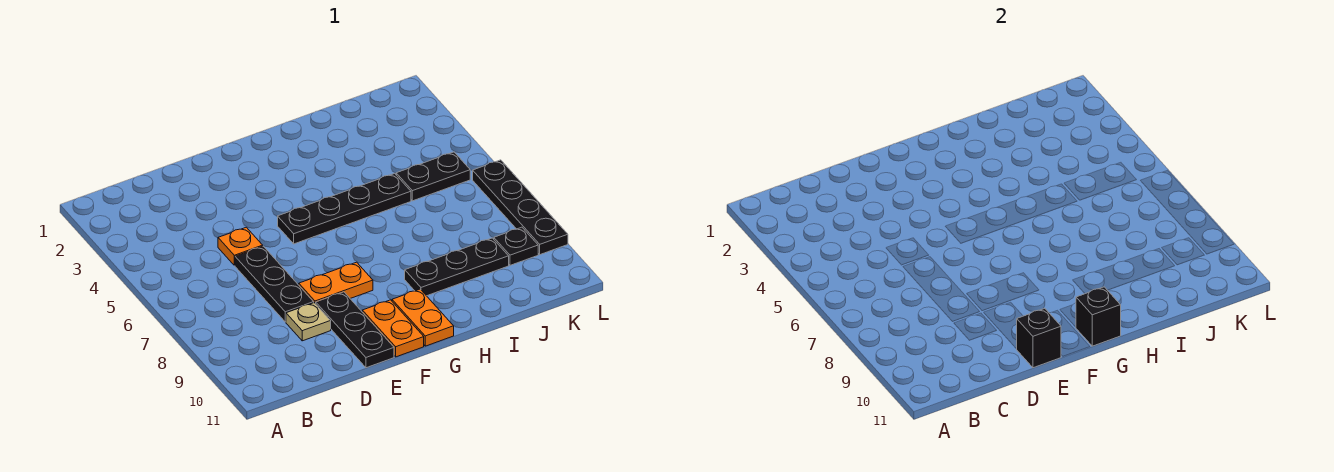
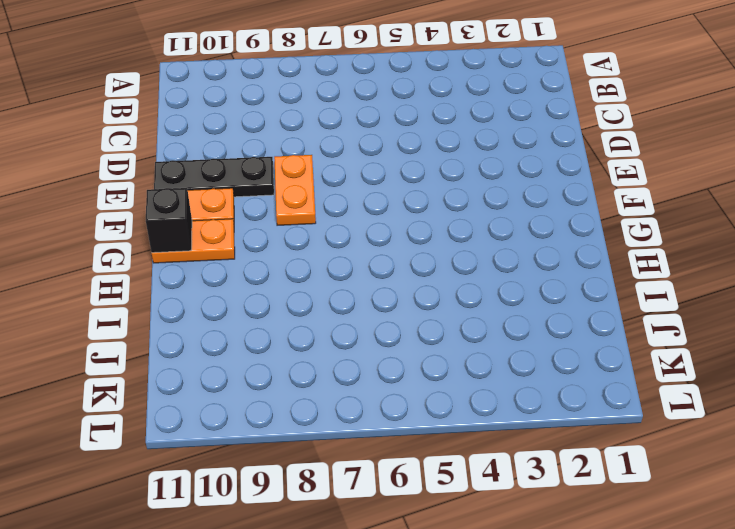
none -> orange plate D5 level 1
none -> black plate D6:D8 level 1
none -> tan plate D9 level 1

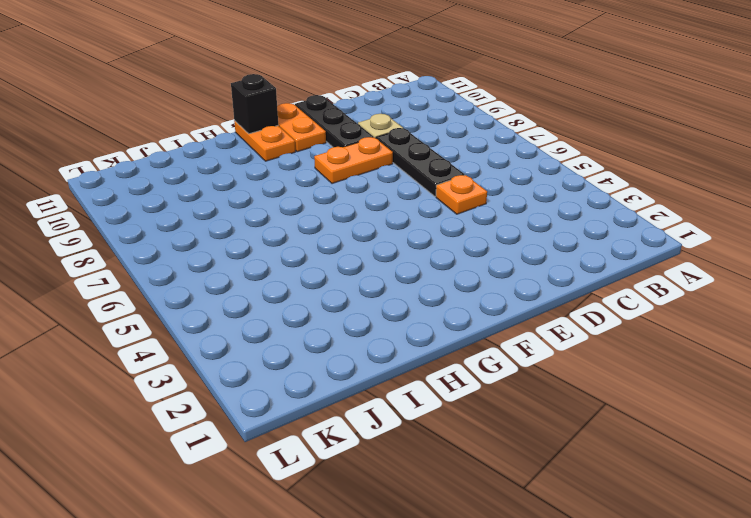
none -> black plate F5:I5 level 1
none -> black plate H9:J9 level 1
none -> black plate J5:K5 level 1

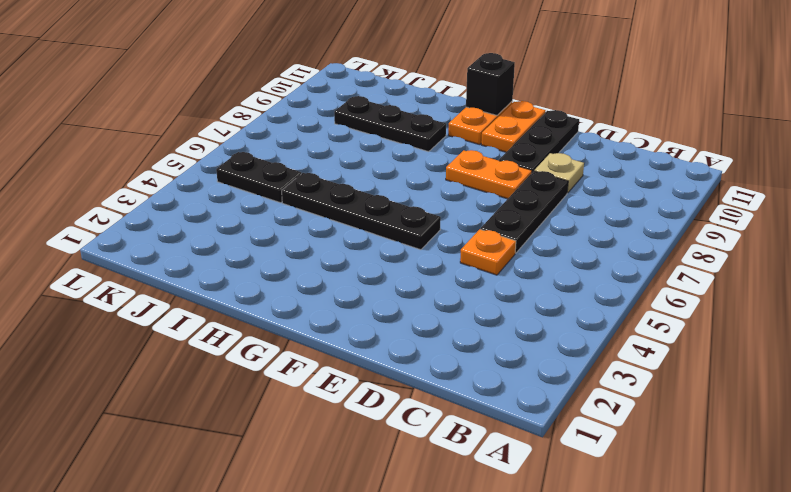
none -> black plate K9 level 1
none -> black plate L6:L9 level 1
none -> black brick E11 level 2

